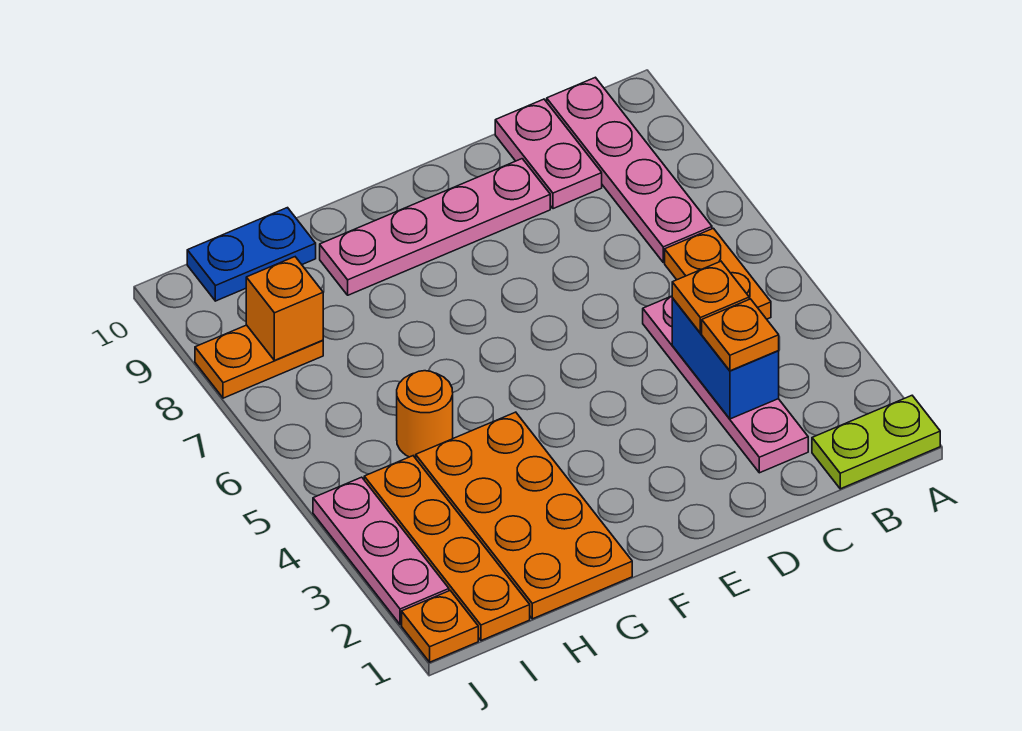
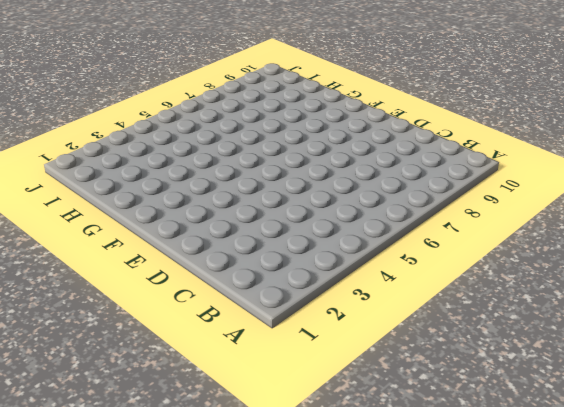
none -> lime plate A1:B1 level 1
none -> orange plate B5:B6 level 1
none -> pink plate B7:B10 level 1

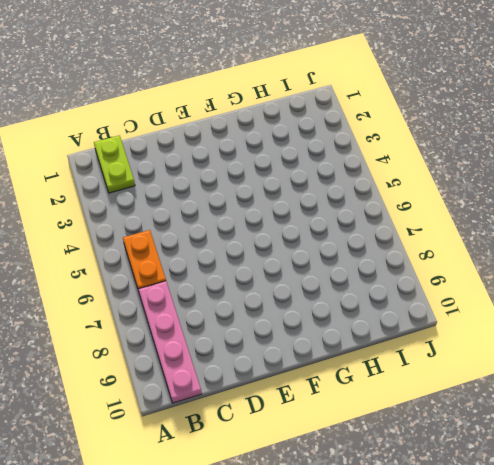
lime plate B1:B2 level 1 -> lime plate A1:B1 level 1
none -> pink plate C2:C5 level 1
none -> pink plate C9:C10 level 1
none -> pink plate D9:G9 level 1

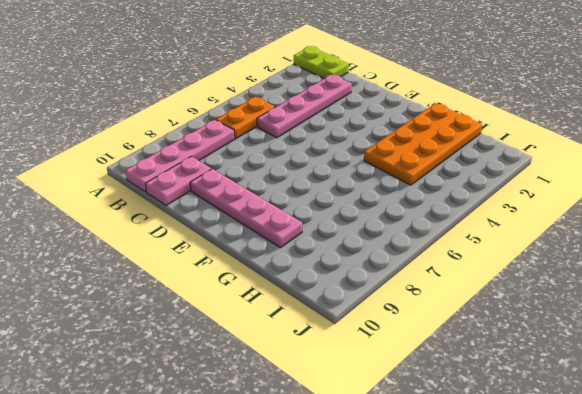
none -> orange round brick H5 level 1
none -> blue plate H10:I10 level 1
none -> orange plate I1:I4 level 1

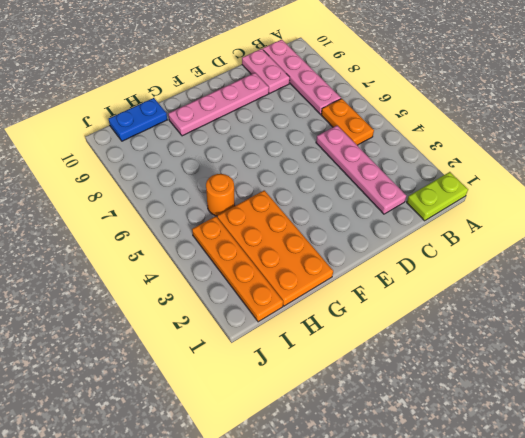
none -> orange plate I8:J8 level 1
none -> orange plate J1 level 1
none -> pink plate J2:J4 level 1

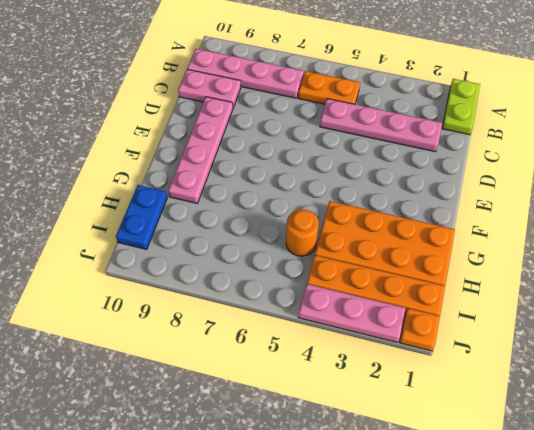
none -> orange plate I8:J8 level 1
none -> blue brick C3:C4 level 2
none -> orange brick I8 level 2

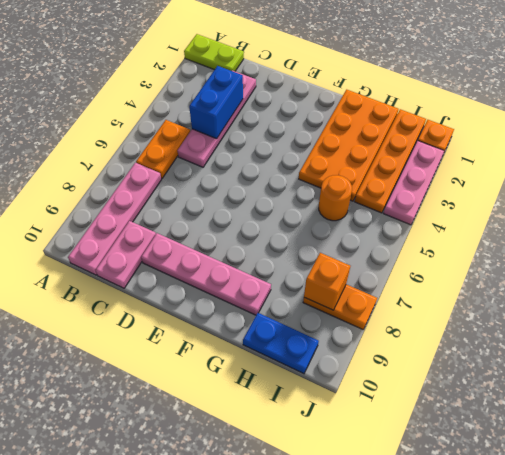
none -> orange plate C3 level 3
none -> orange plate C4 level 3

